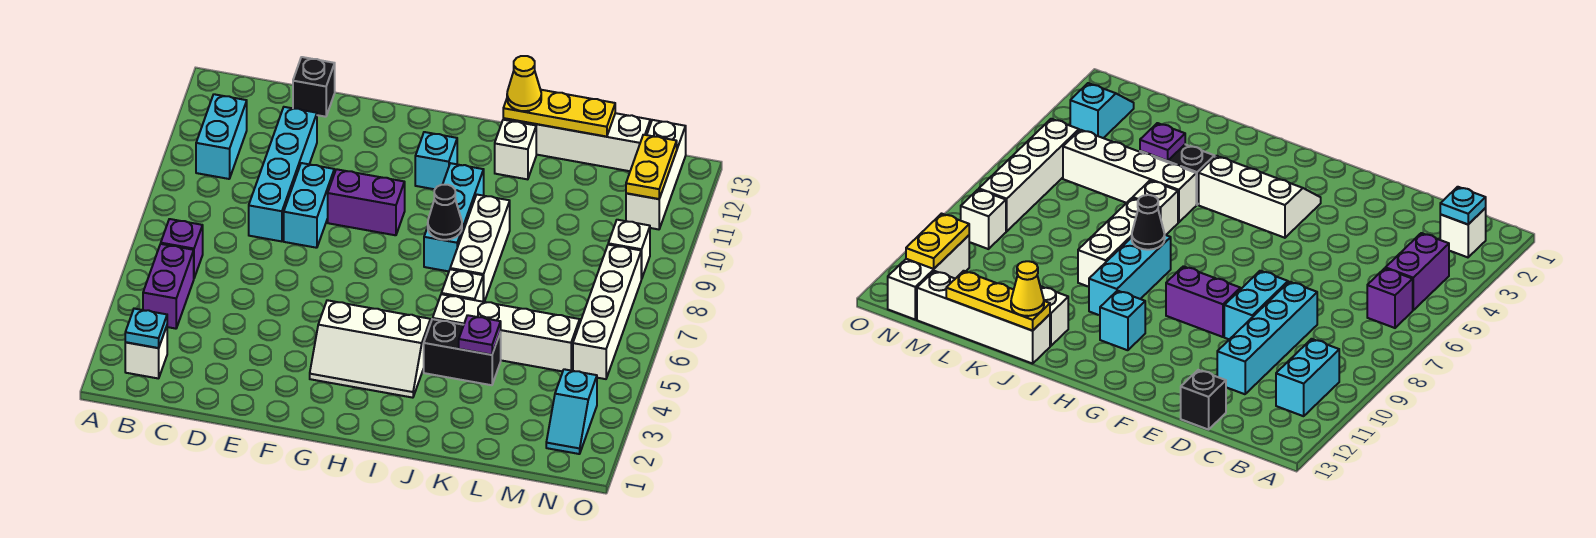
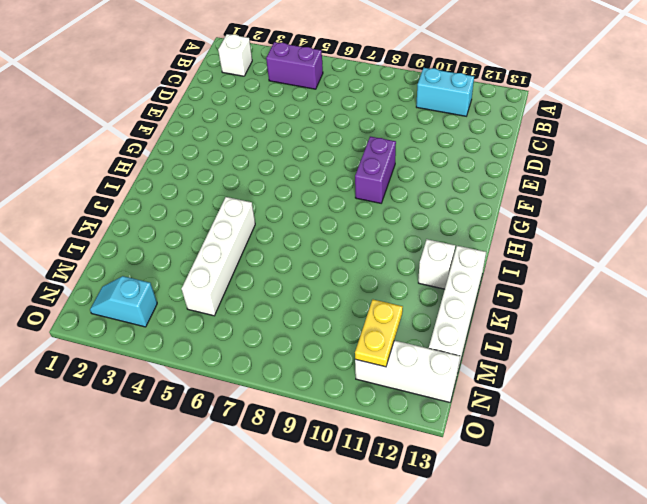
yellow plate M11:N11 level 2 -> yellow plate N11:N12 level 2
none -> purple brick B6 level 1
none -> cyan brick D8:D11 level 1
none -> black brick D13 level 1

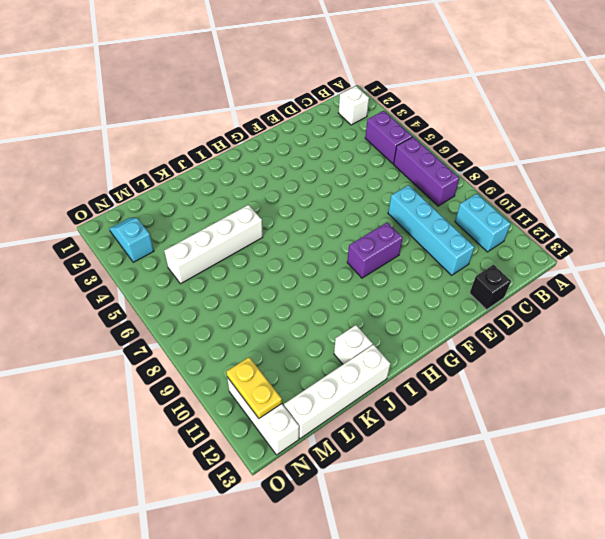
purple brick B6:B8 level 1 -> purple brick B6 level 1
none -> cyan brick E8:E9 level 1
none -> white slope G3:I4 level 1 top 4
none -> cyan brick H11 level 1

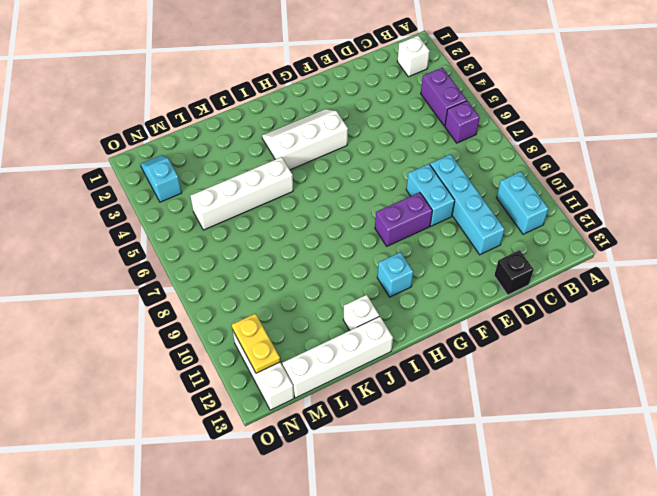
none -> cyan brick I8:I10 level 1
none -> black brick J4:K4 level 1
none -> white brick J6 level 1

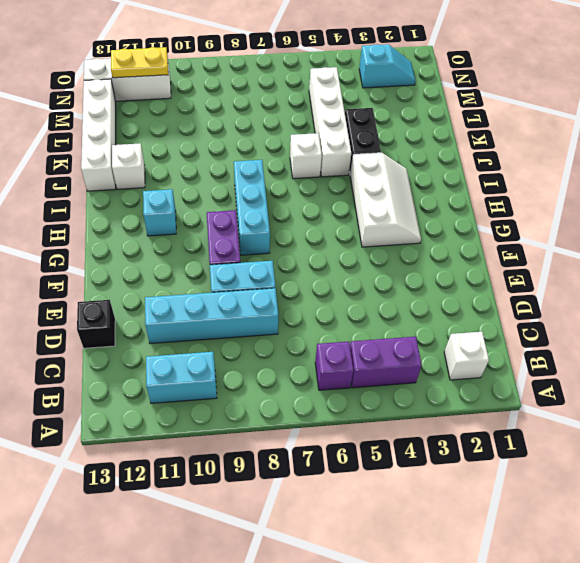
cyan brick G8:I8 level 1 -> cyan brick I8:I10 level 1
none -> white brick J7:J9 level 1
none -> white brick N5:N8 level 1
none -> white brick N9 level 1

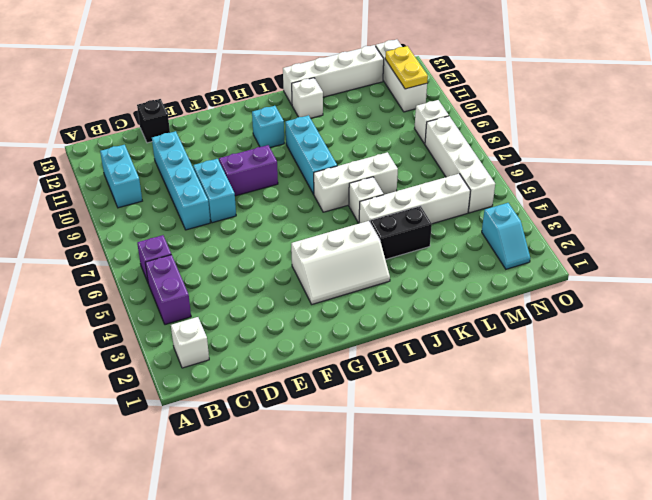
white brick I7:K7 level 1 -> white brick J7:J9 level 1
none -> cyan plate B2 level 2
none -> black cone I8 level 2
none -> yellow plate J13:L13 level 2

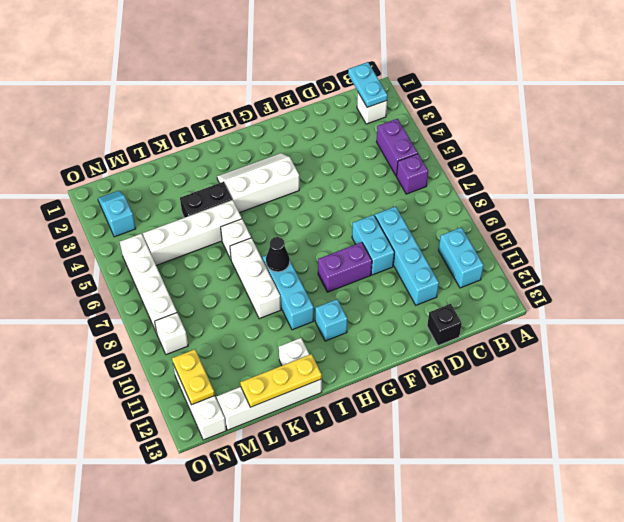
cyan plate B1:B2 level 2 -> cyan plate B2 level 2
none -> purple plate K4 level 2
none -> yellow cone J13 level 3

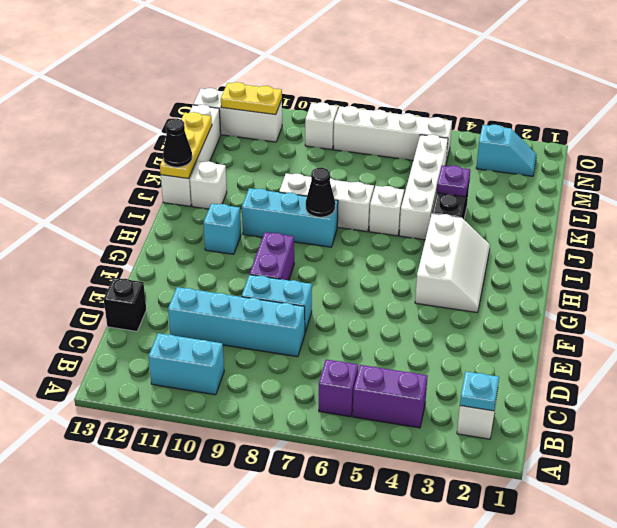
black cone J13 level 3 -> yellow cone J13 level 3

